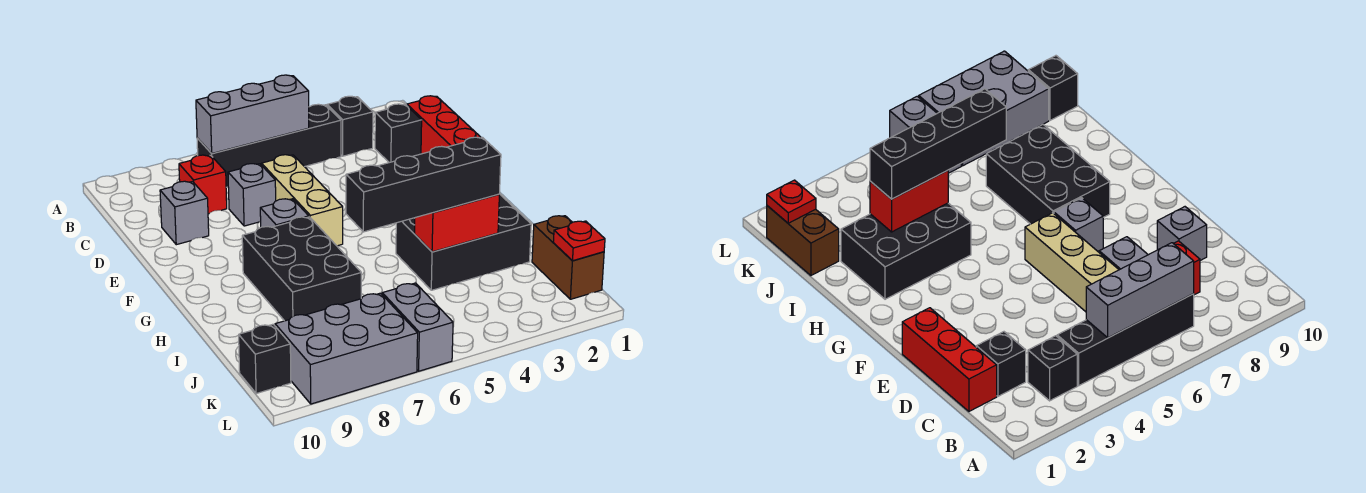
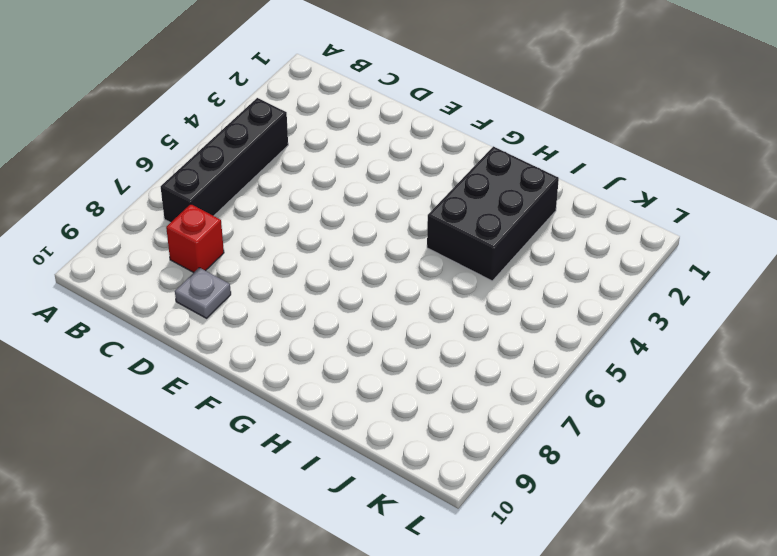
grey plate D9 level 1 -> grey brick D9 level 1
none -> black brick B3 level 1
none -> red brick C1:E1 level 1
none -> black brick C2 level 1

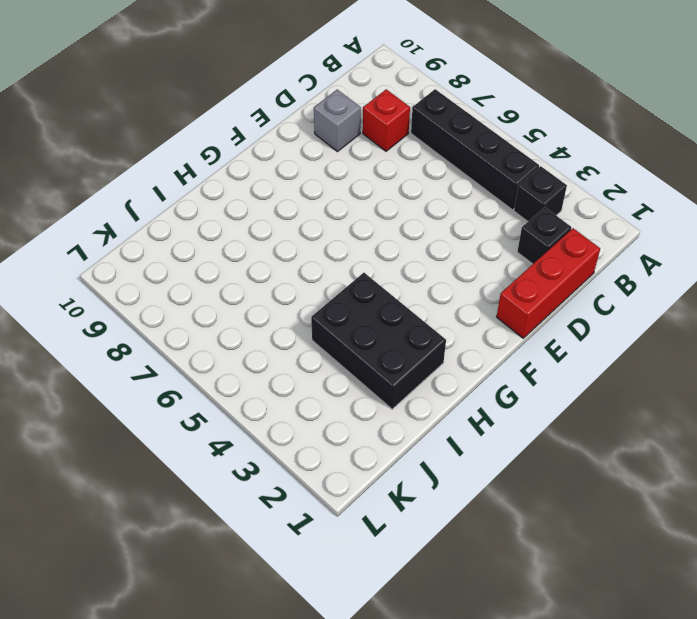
none -> tan brick D6:F6 level 1
none -> grey brick D7 level 1
none -> grey brick F7 level 1

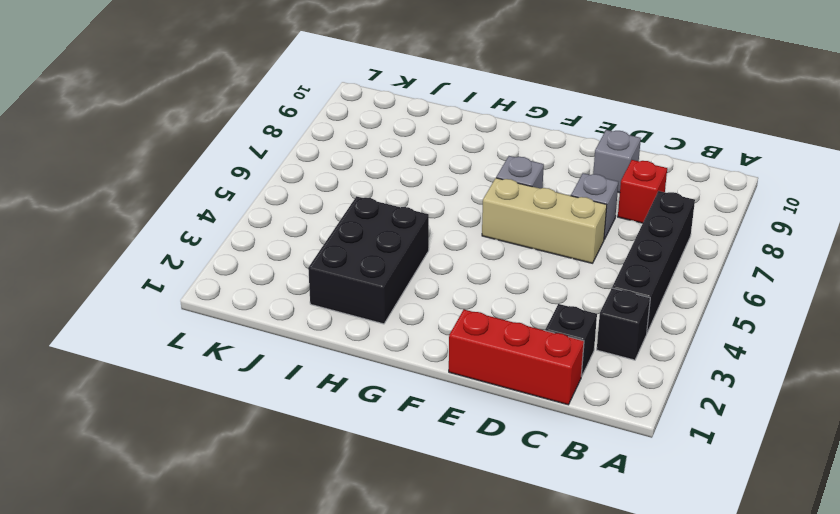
none -> black brick G7:I8 level 1
none -> brown brick J1:K1 level 1
none -> grey brick K6:L6 level 1

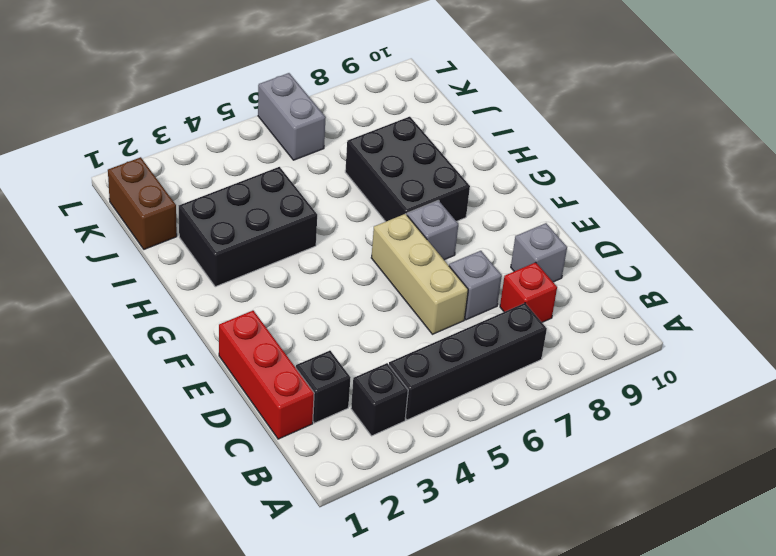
none -> grey brick K7:L9 level 1
none -> black brick K10 level 1
none -> grey brick B5:B7 level 2

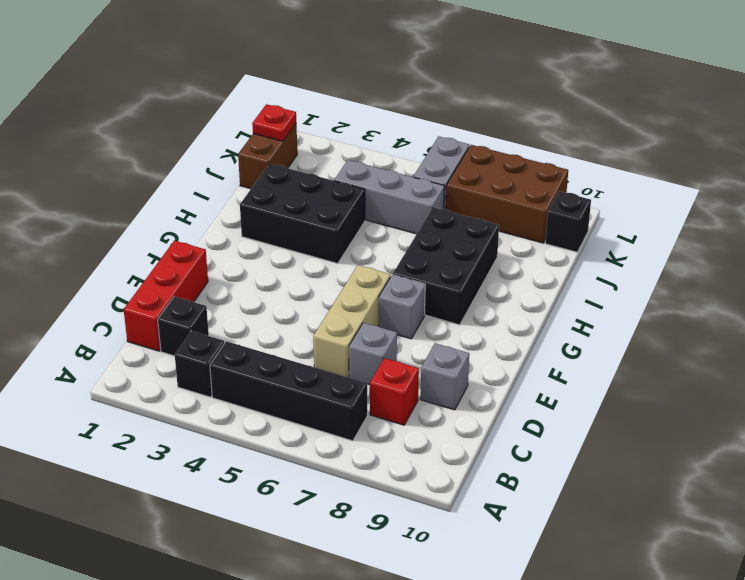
grey brick J4:J6 level 1 -> grey brick B5:B7 level 2
brown brick K7:L9 level 1 -> grey brick K7:L9 level 1
none -> red brick I3:I4 level 2
none -> black brick I3:I6 level 3

